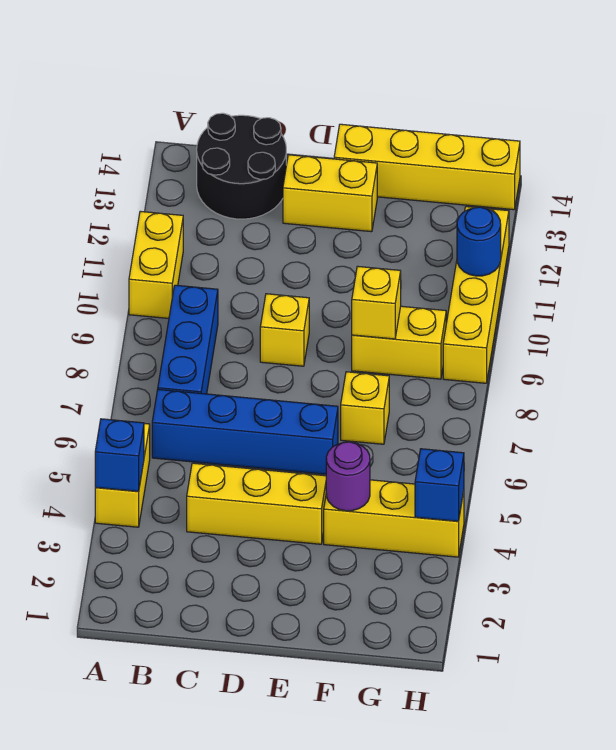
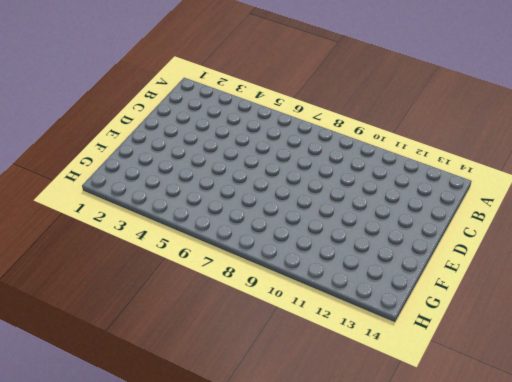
none -> yellow brick A4:A5 level 1
none -> yellow brick A10:A11 level 1
none -> blue brick B6:E6 level 1

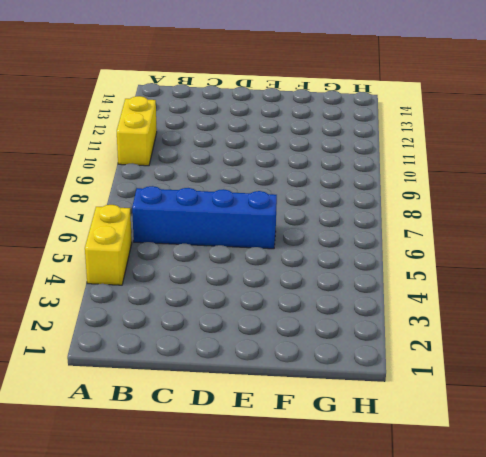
none -> blue brick B7:B9 level 1
none -> black round brick B13:C14 level 1
none -> yellow brick C4:E4 level 1

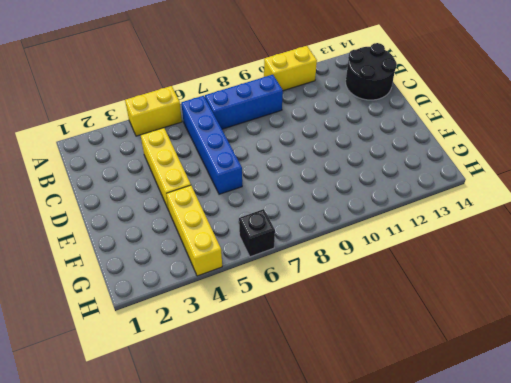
black brick H6 level 1 -> none
none -> yellow brick D9 level 1
none -> yellow brick D13:E13 level 1
none -> yellow brick E14:H14 level 1

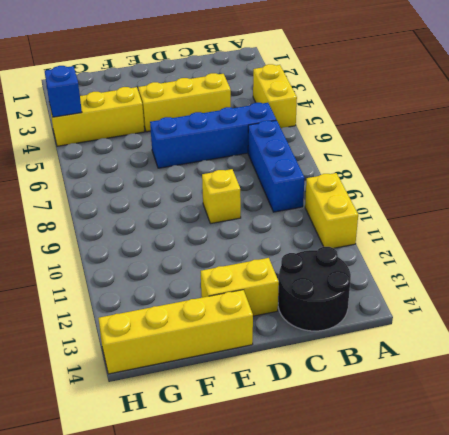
none -> yellow brick F7 level 1
none -> yellow brick F9:G9 level 1
none -> yellow brick H9:H12 level 1

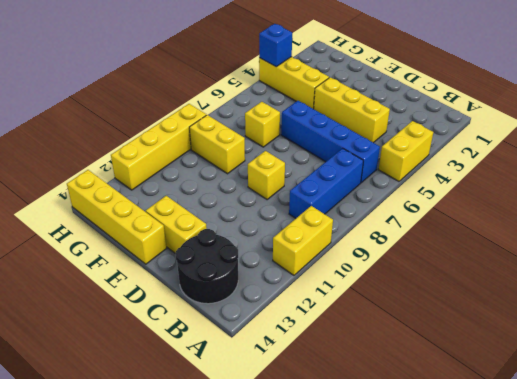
none -> blue brick A4 level 2
none -> purple round brick F4 level 2
none -> yellow brick F9 level 2

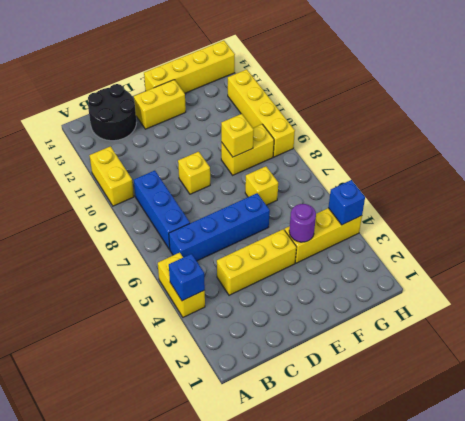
none -> blue round brick H11 level 2

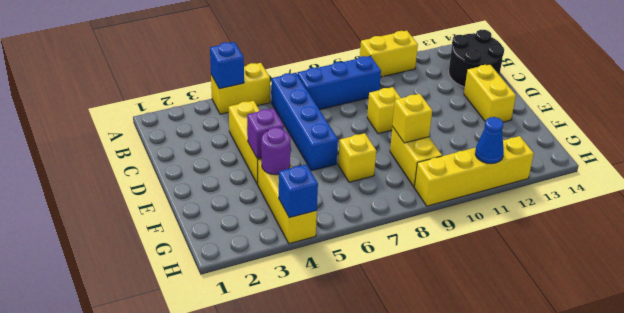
purple brick E4 level 2 -> none
blue cone H11 level 2 -> blue round brick H11 level 2
none -> yellow brick E14:H14 level 1

